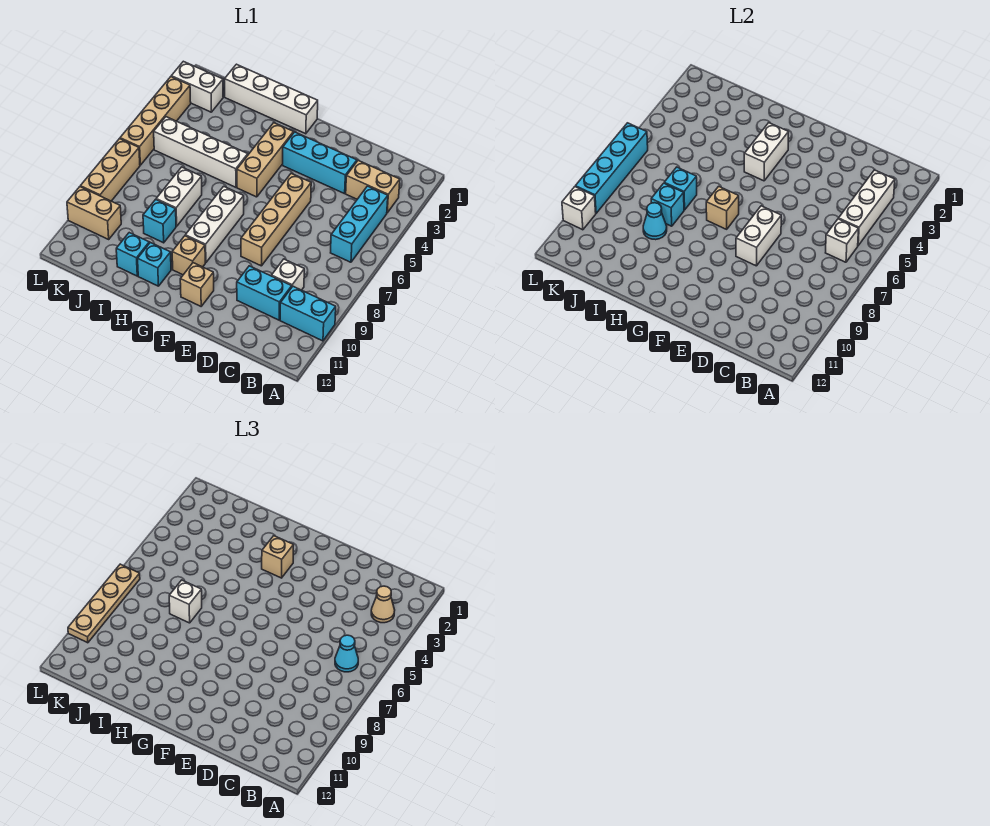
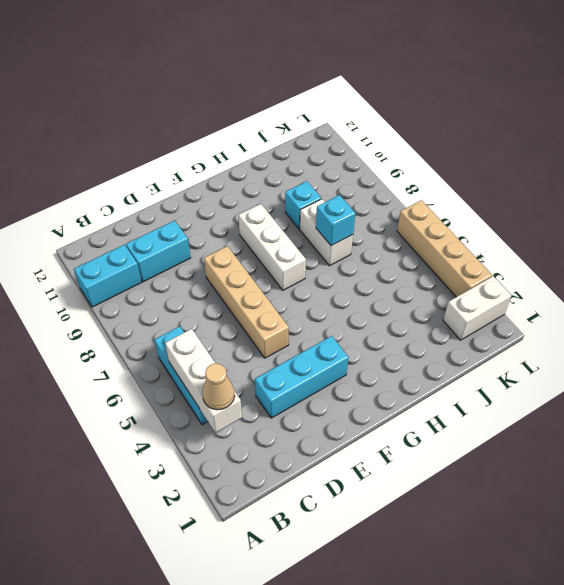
none -> tan brick B3:C3 level 1
none -> white brick C9 level 1
none -> tan brick F11 level 1
none -> white brick G1:J1 level 1

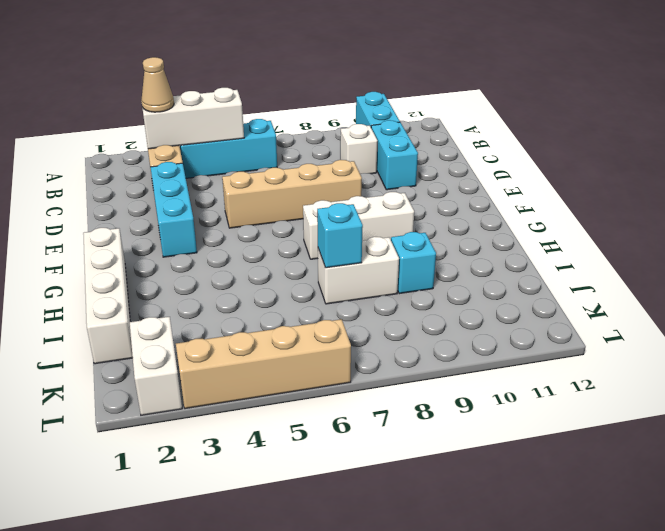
none -> tan brick F11 level 1
none -> tan brick G3:G5 level 1
none -> tan brick G10 level 1
none -> white brick H5:K5 level 1

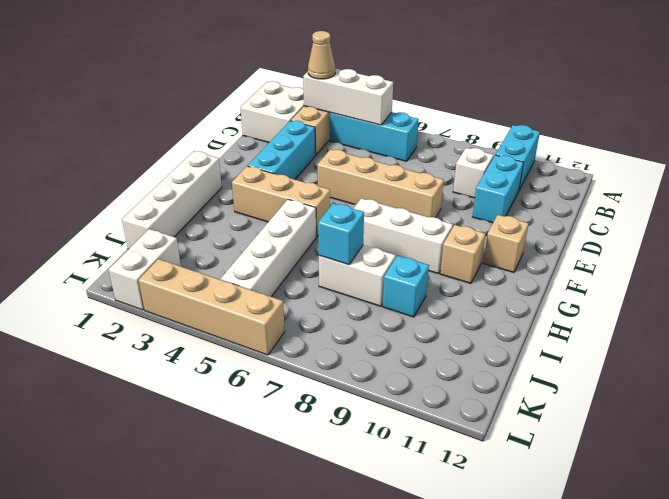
white brick B1:C2 level 1 -> none
none -> cyan brick H11 level 1
none -> cyan brick I11 level 1
none -> tan brick K10:L10 level 1
none -> tan brick L7:L9 level 1

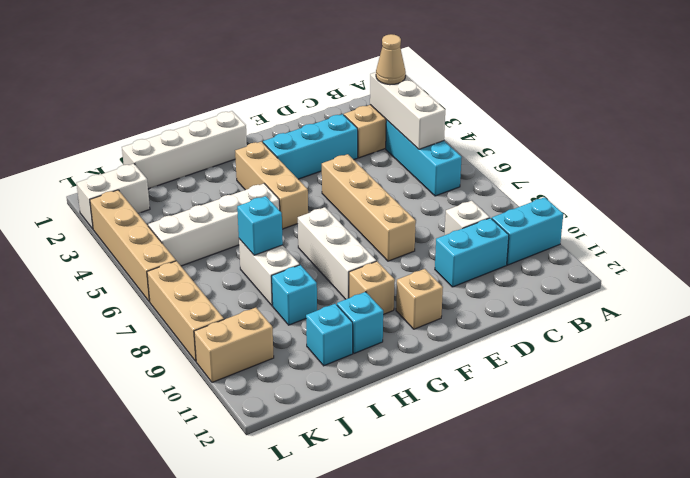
none -> white brick B6 level 2
none -> white brick E7:E8 level 2
none -> white brick G3:G4 level 2
none -> tan brick G7 level 2

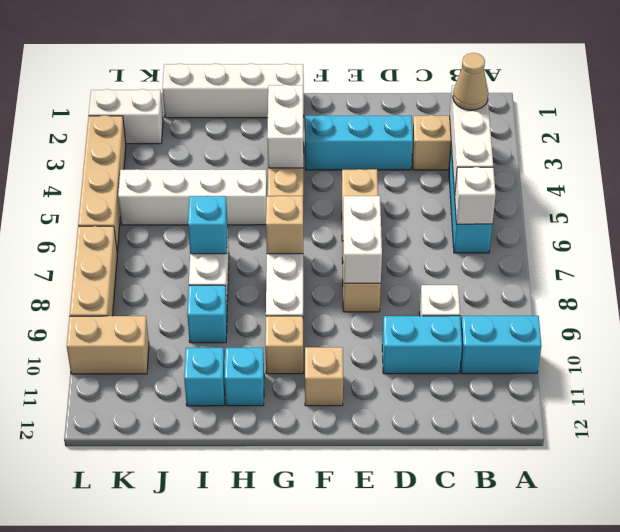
none -> cyan brick I8 level 2
none -> cyan cone I9 level 2
none -> cyan brick L6:L9 level 2
none -> white brick L10 level 2

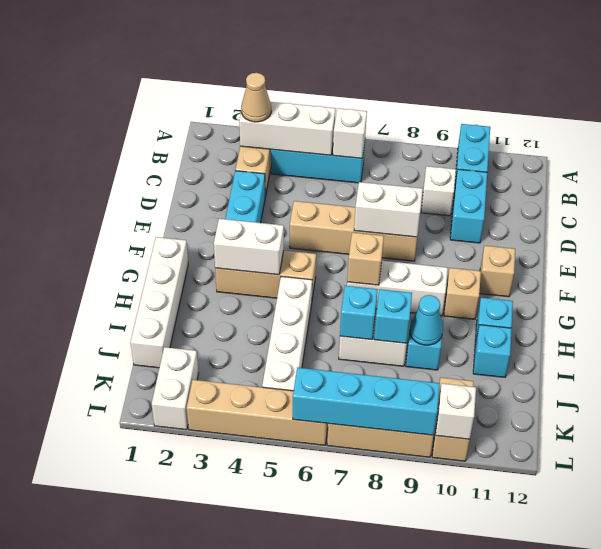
none -> cyan cone B6 level 3
none -> tan brick G3 level 3
none -> white brick I7 level 3
none -> tan plate L7:L10 level 3

